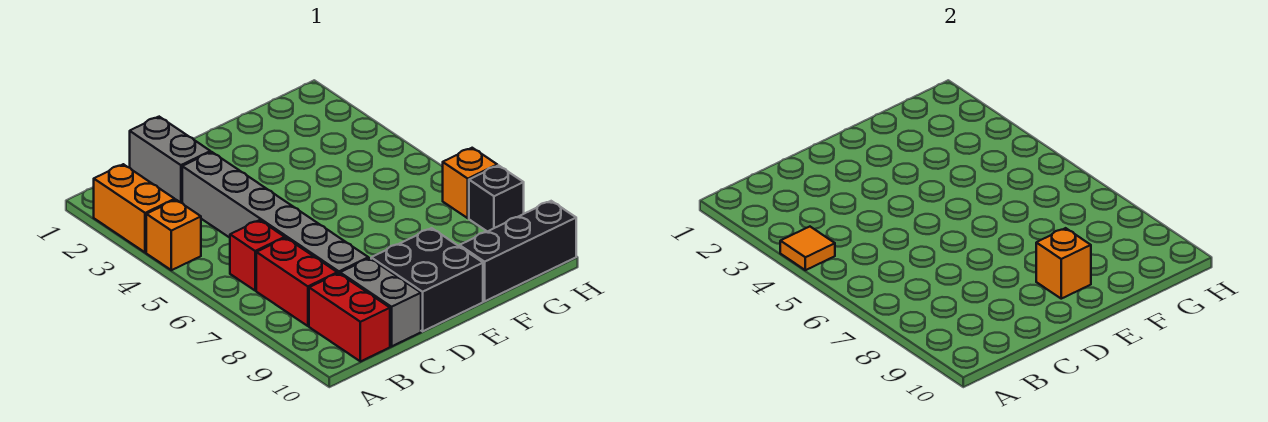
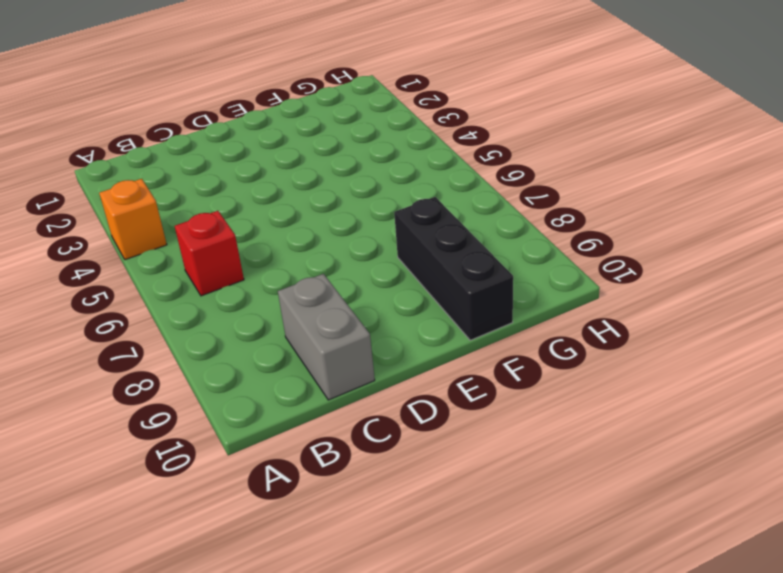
black brick F8:F10 level 1 -> black brick F10:H10 level 1
none -> orange brick A2:A3 level 1
none -> red brick B7:B8 level 1
none -> red brick B9:B10 level 1

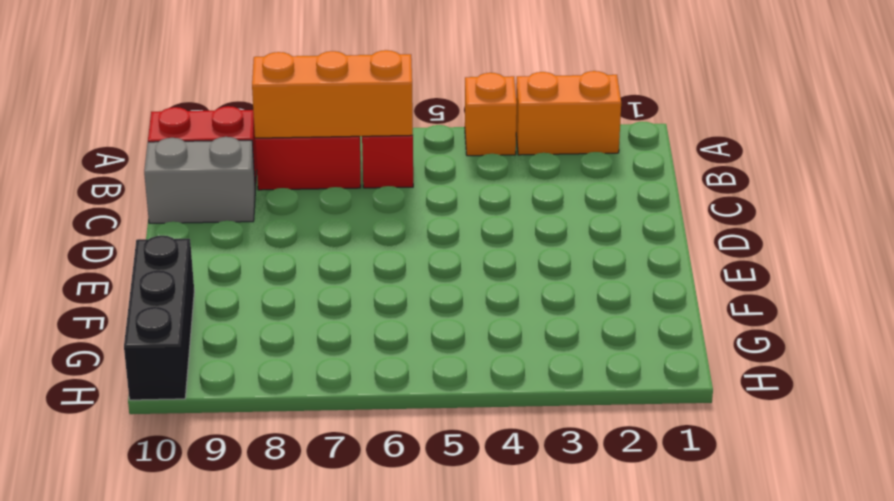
orange brick B6:B8 level 2 -> none
none -> grey brick C1:C2 level 1
none -> grey brick C3:C8 level 1
none -> black brick D9:E10 level 1

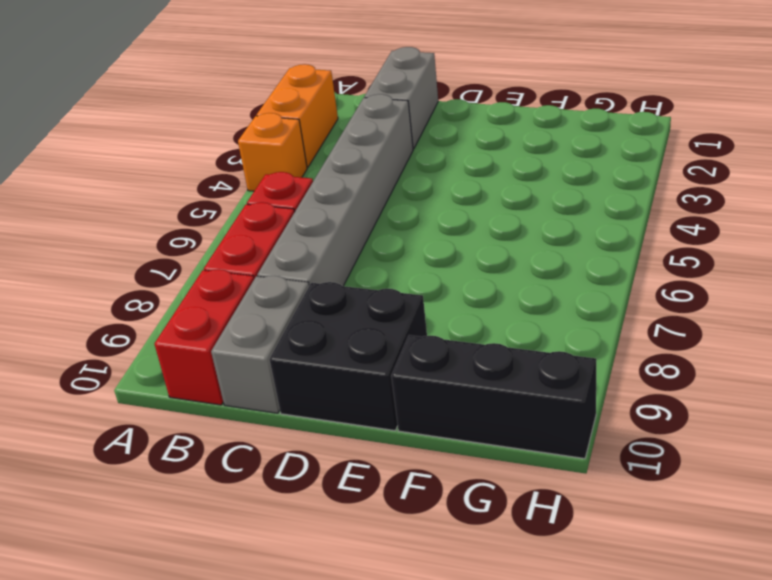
none -> orange brick H7 level 1
none -> black brick H8 level 1
none -> orange tile A4 level 2

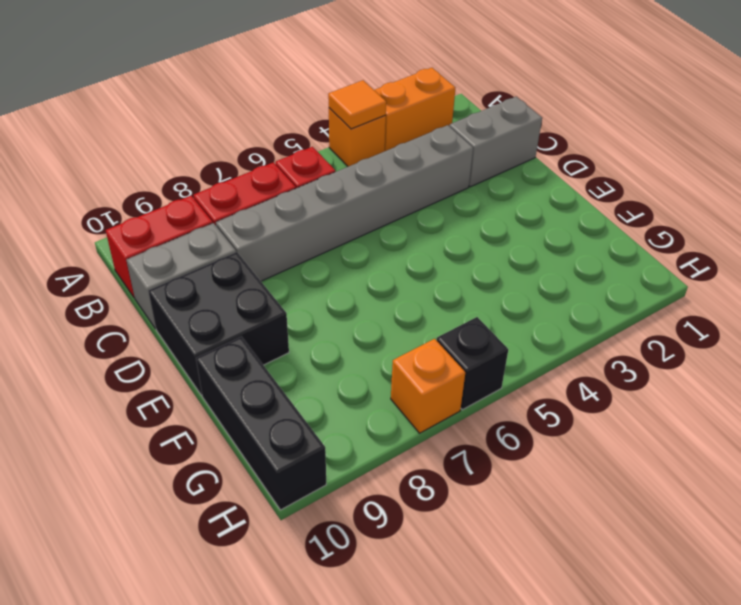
black brick H6 level 1 -> black brick H8 level 1
none -> orange brick E9 level 2

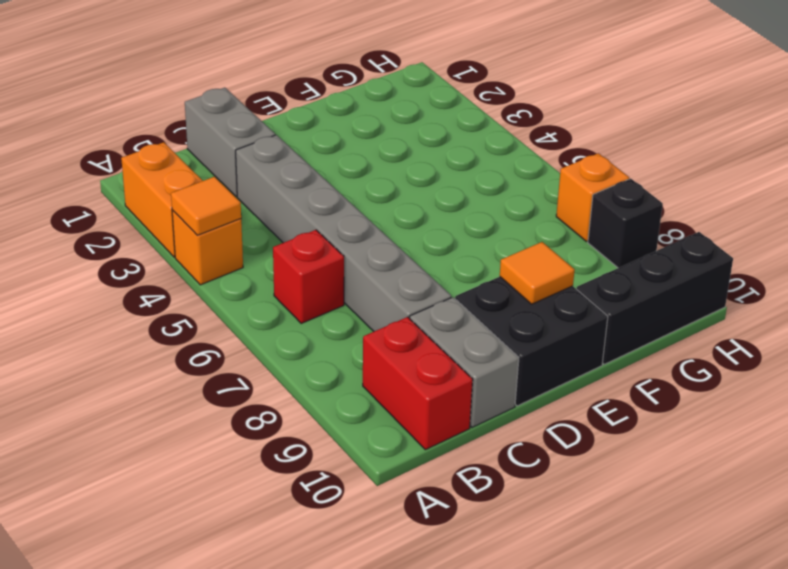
orange tile E9 level 2 -> orange brick E9 level 2
none -> red brick B7:B8 level 1

